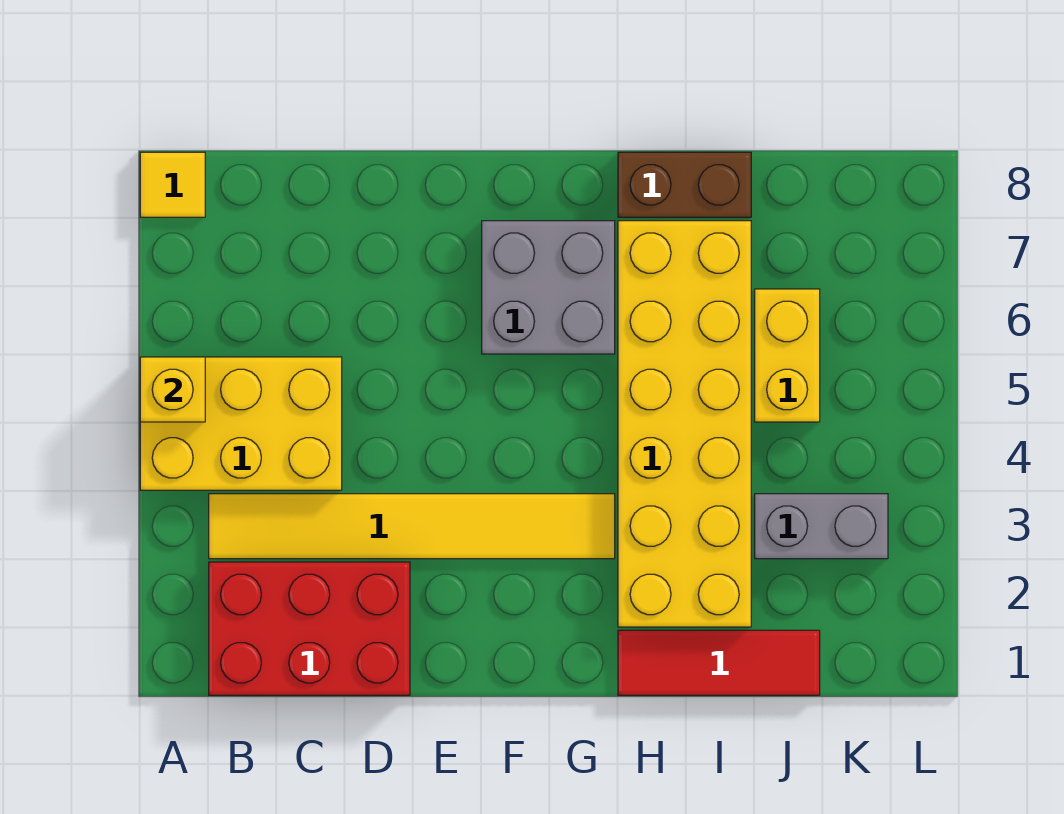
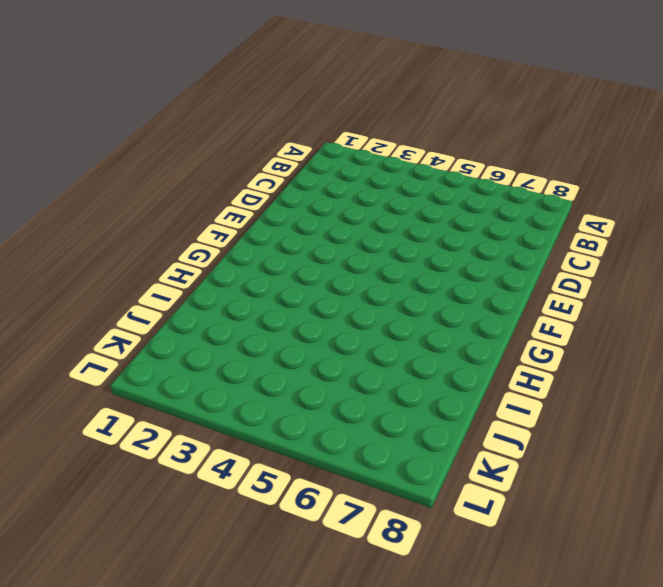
none -> yellow brick A4:C5 level 1
none -> yellow tile A8 level 1

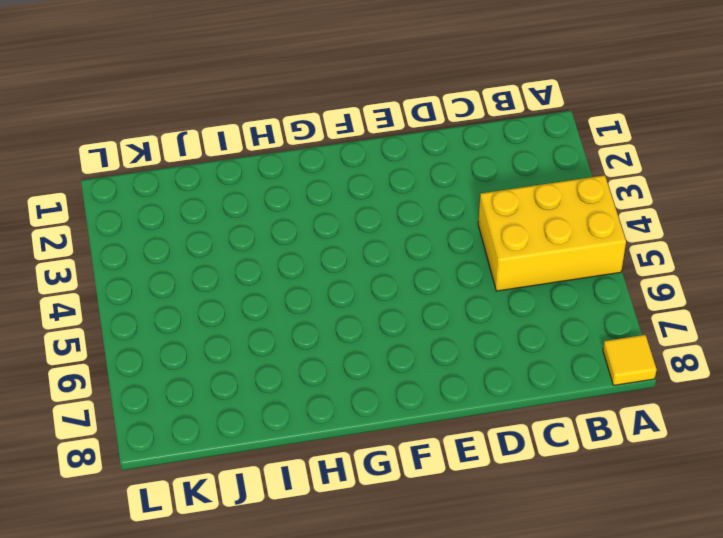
none -> red brick B1:D2 level 1
none -> yellow tile B3:G3 level 1

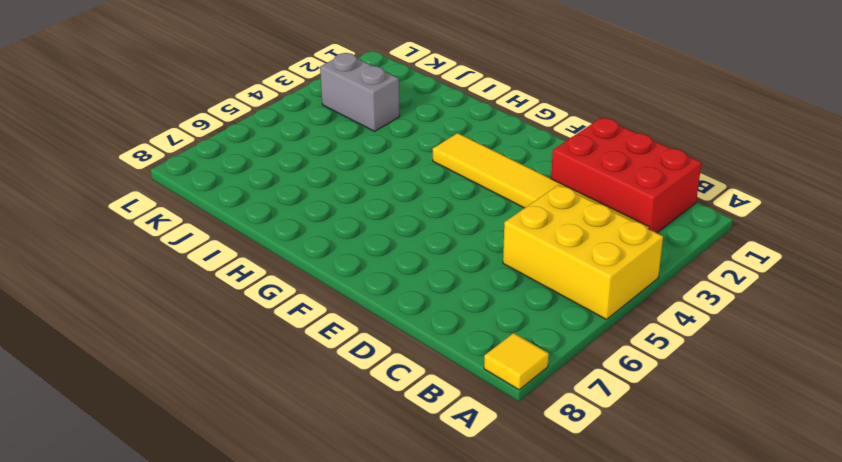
none -> grey brick F6:G7 level 1
none -> red tile H1:J1 level 1

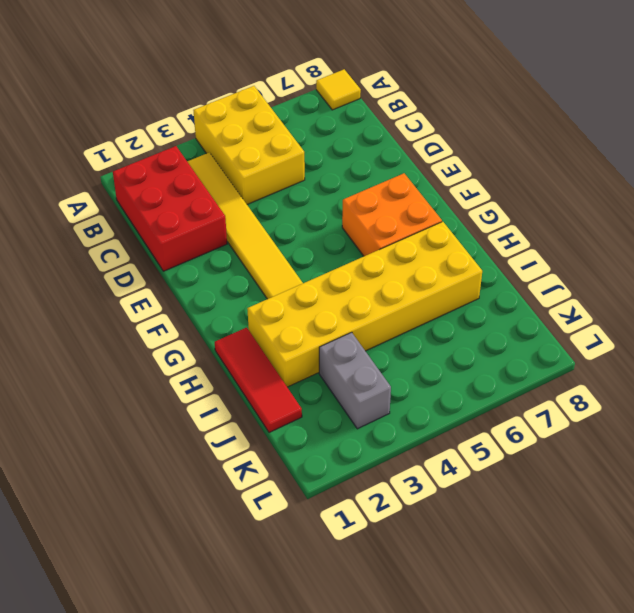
orange brick F6:G7 level 1 -> grey brick F6:G7 level 1
none -> brown brick H8:I8 level 1
none -> yellow brick J5:J6 level 1

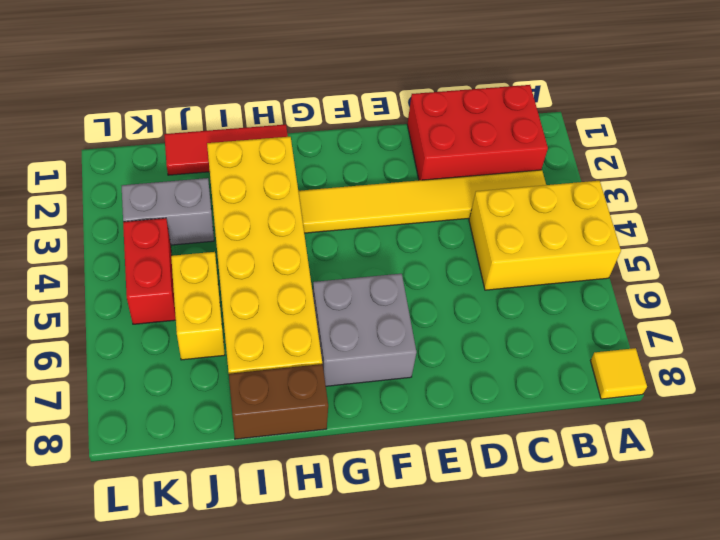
red brick K4:K5 level 1 -> none
none -> yellow brick A5 level 2

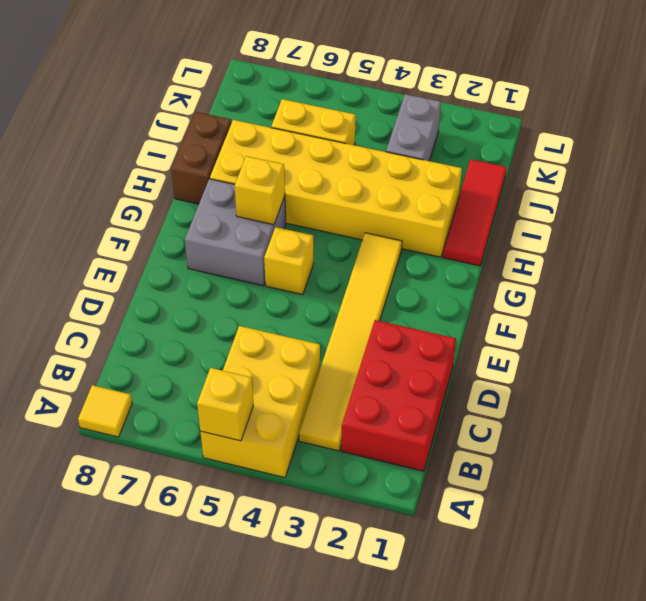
yellow brick F5 level 1 -> none
yellow brick G6 level 2 -> none

